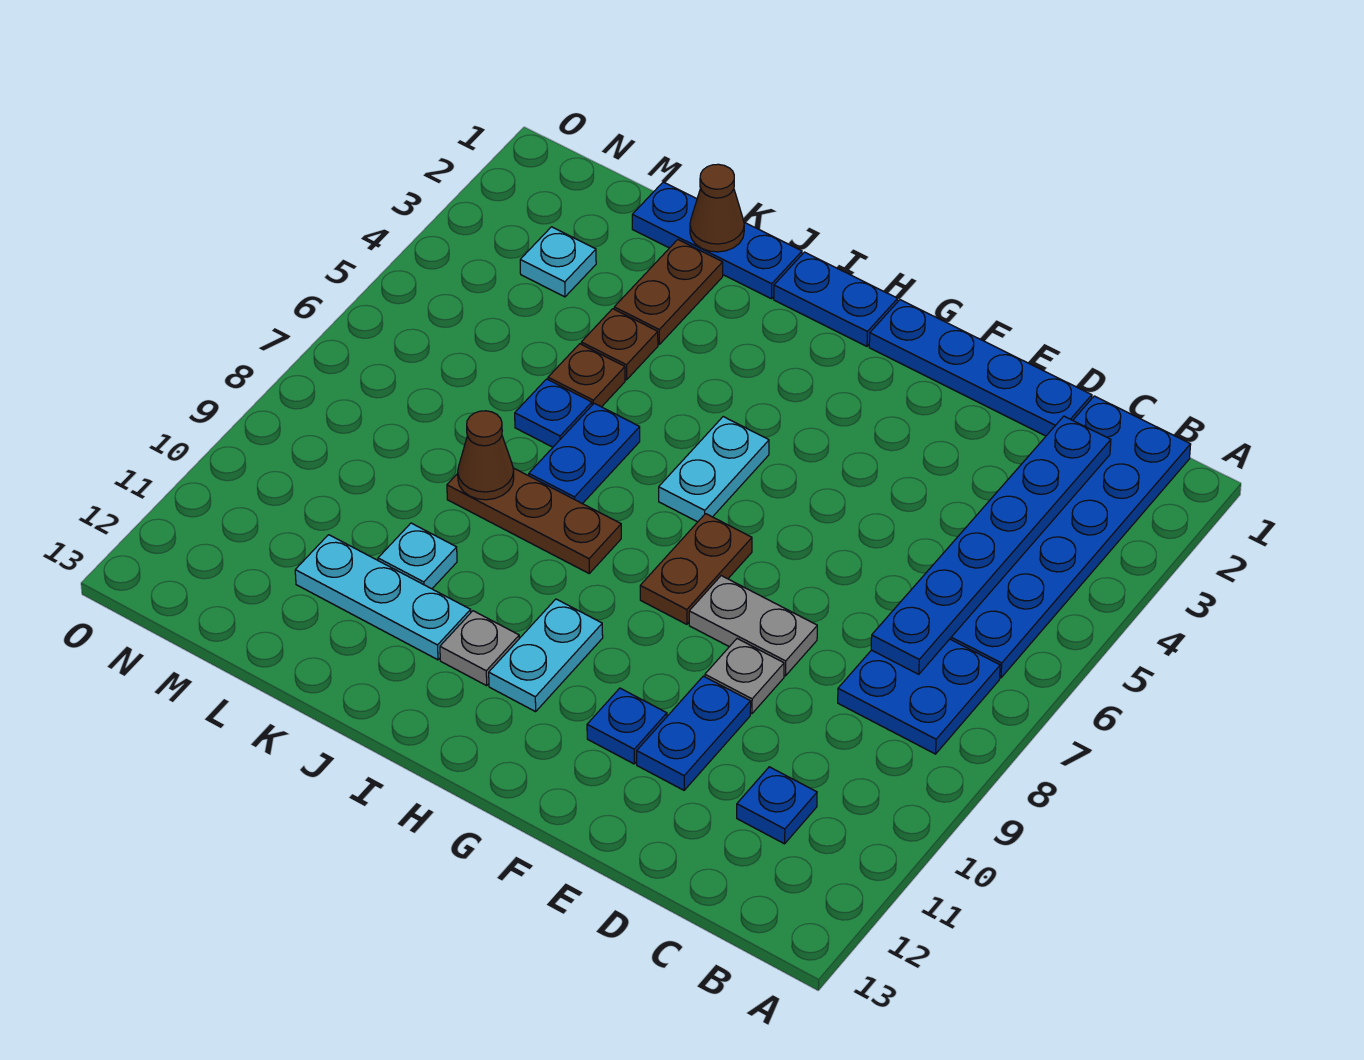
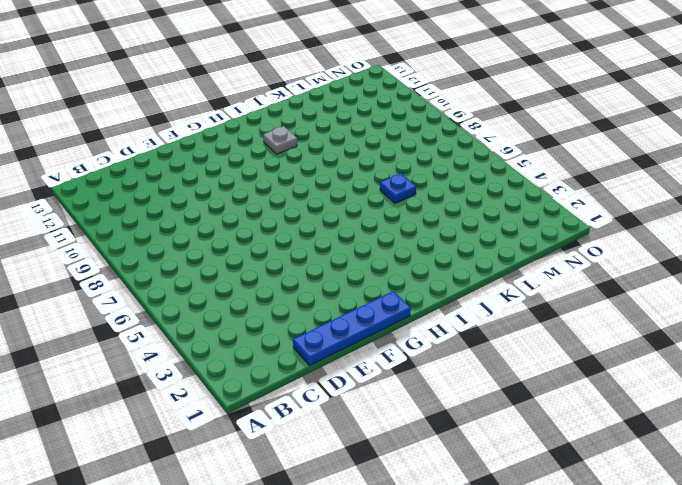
none -> blue plate B1:C6 level 1
none -> blue plate B7:C8 level 1
none -> blue plate C11 level 1

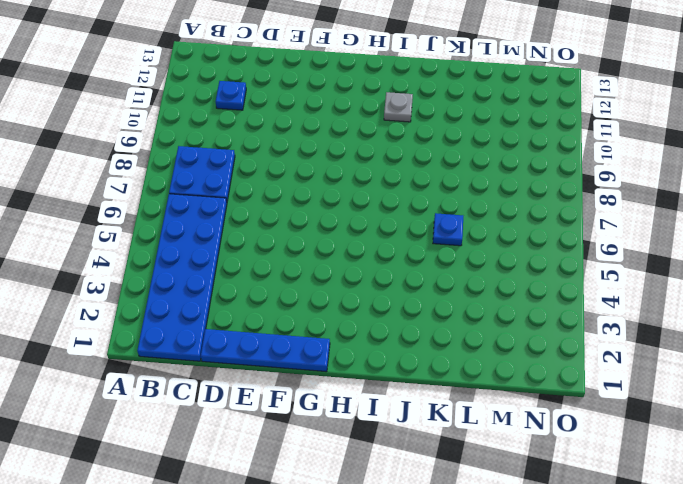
none -> grey plate E8:F8 level 1
none -> grey plate E9 level 1
none -> blue plate E10:E11 level 1

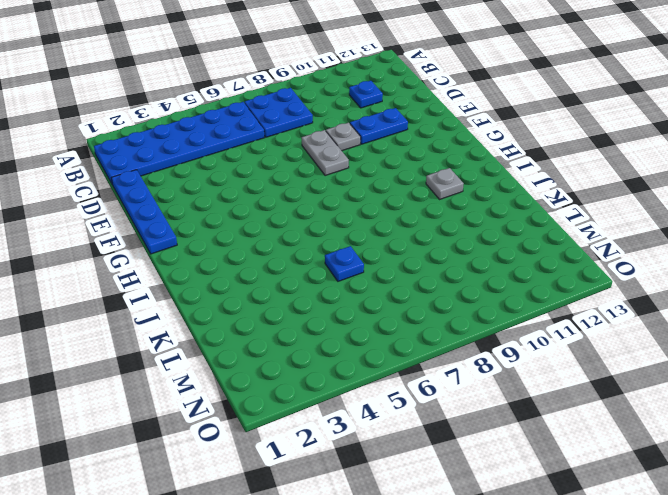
none -> blue plate F11 level 1
none -> brown plate G7:G8 level 1
none -> blue plate H1:I1 level 1

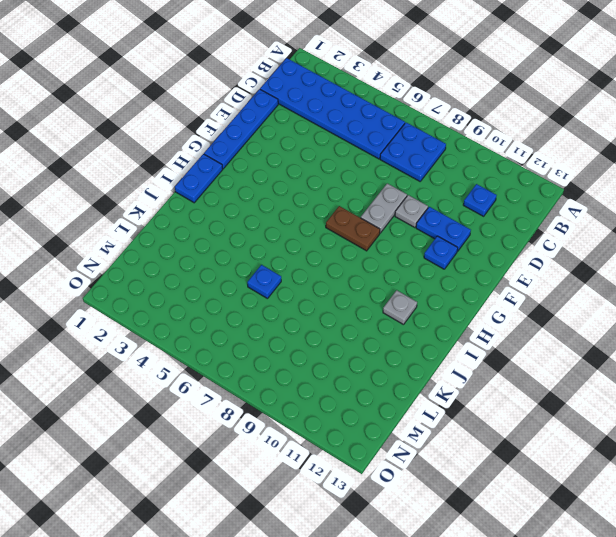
none -> cyan plate H5:H6 level 1
none -> cyan plate H10:H11 level 1
none -> brown plate I8:K8 level 1

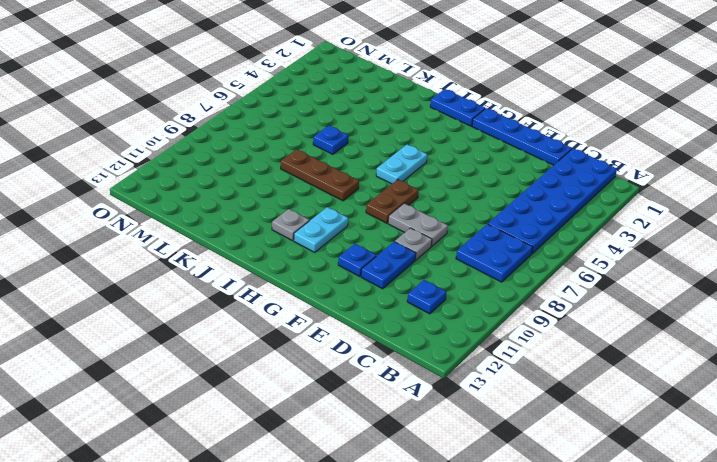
none -> blue plate J1:L1 level 1
none -> blue plate J6:J7 level 1
none -> cyan plate J11:L11 level 1

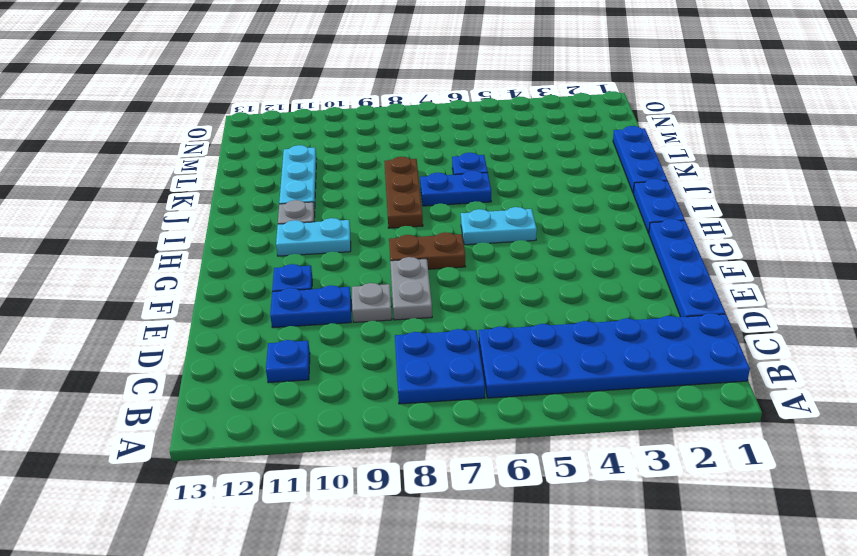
none -> brown plate K2:K3 level 1
none -> brown plate K4 level 1
none -> brown plate K5 level 1

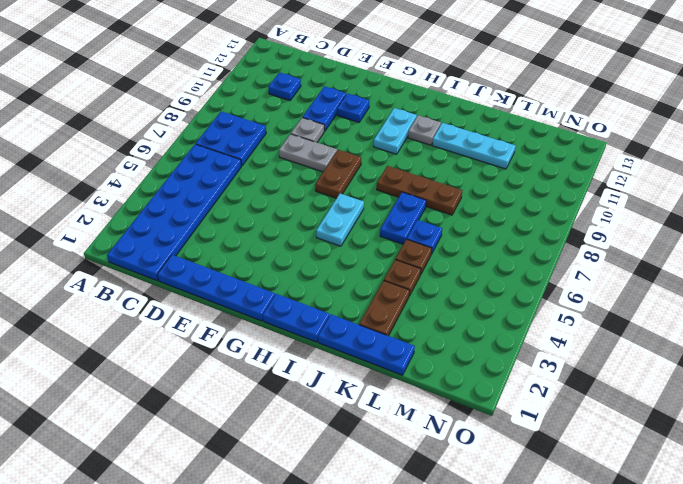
none -> cyan plate K10 level 1
none -> cyan plate M3 level 1
none -> blue plate C2:C7 level 2

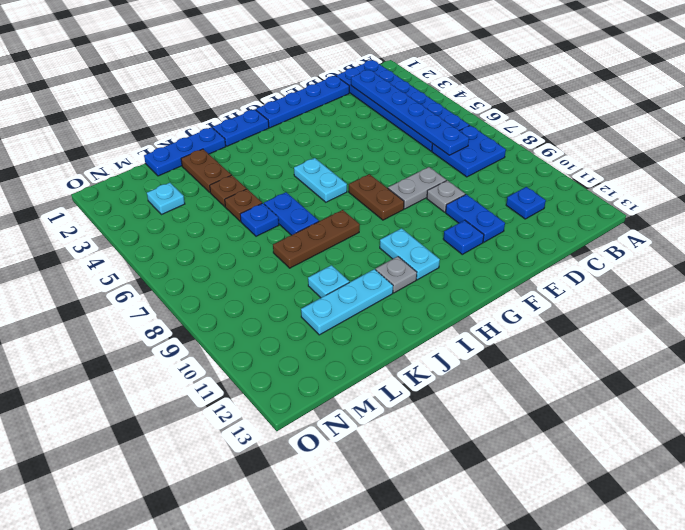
none -> brown cone K1 level 2
none -> brown cone K8 level 2

